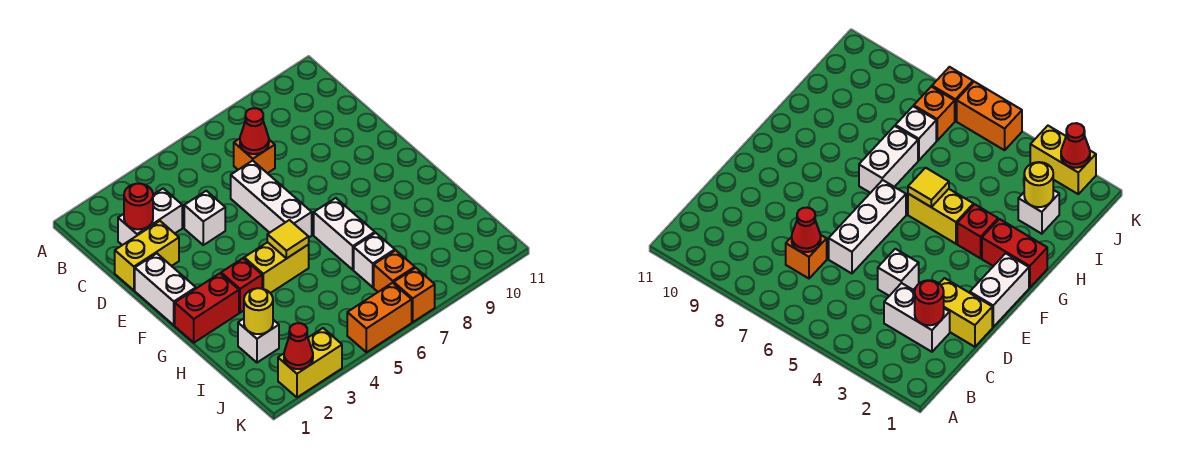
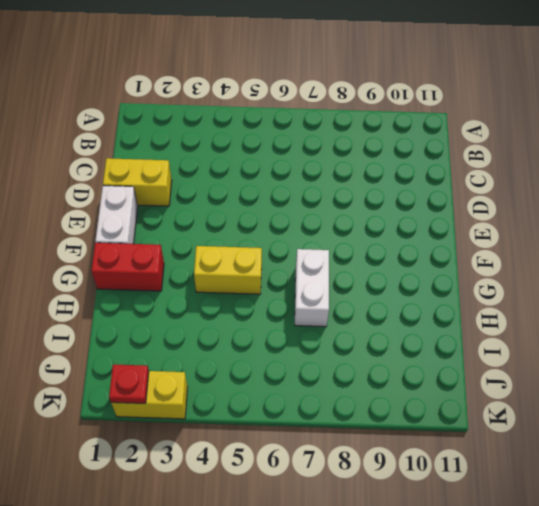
red plate K2 level 2 -> red cone K2 level 2
none -> white brick C2:C3 level 1
none -> orange brick C7 level 1
none -> white brick D4 level 1

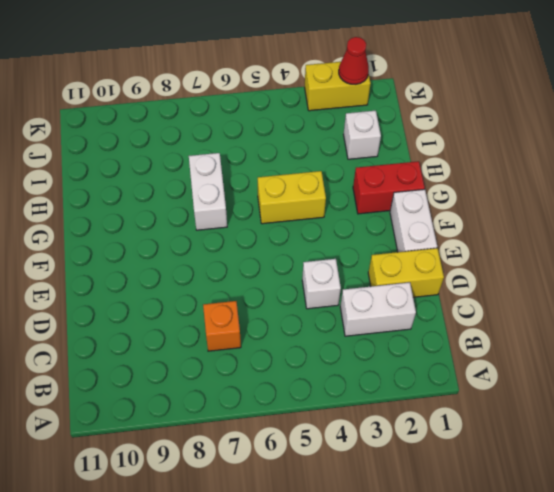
none -> white brick D6:F6 level 1
none -> red brick G3 level 1
none -> white brick I7 level 1

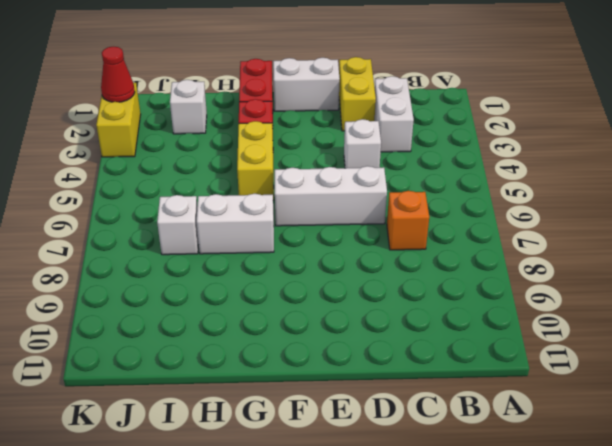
none -> orange brick J7 level 1
none -> orange brick K5:K6 level 1
none -> orange brick K7 level 1

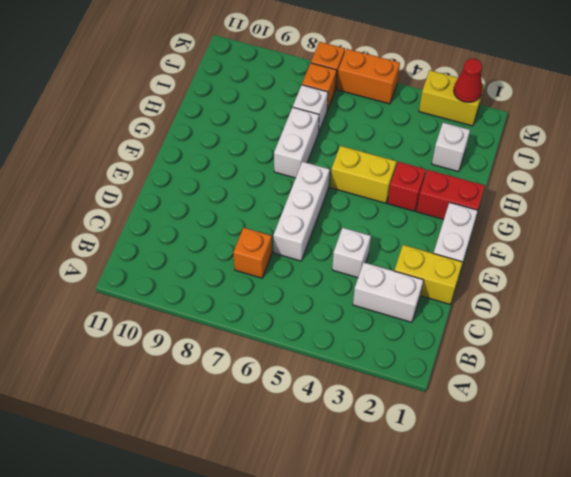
none -> red round brick C2 level 2
none -> red cone C7 level 2
none -> yellow tile G5 level 2

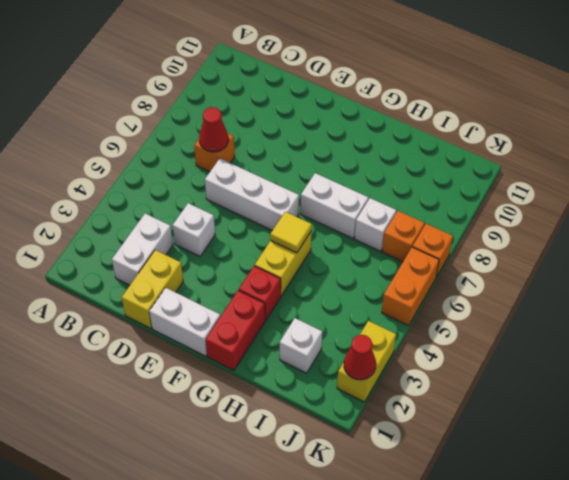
none -> red round brick C2 level 2
none -> yellow round brick I2 level 2

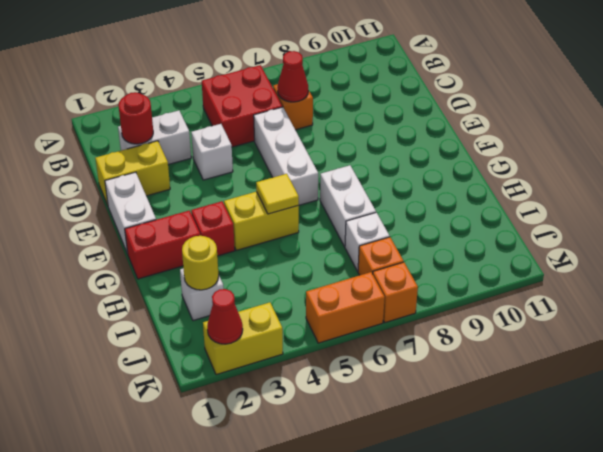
red brick B5:C6 level 1 -> none

